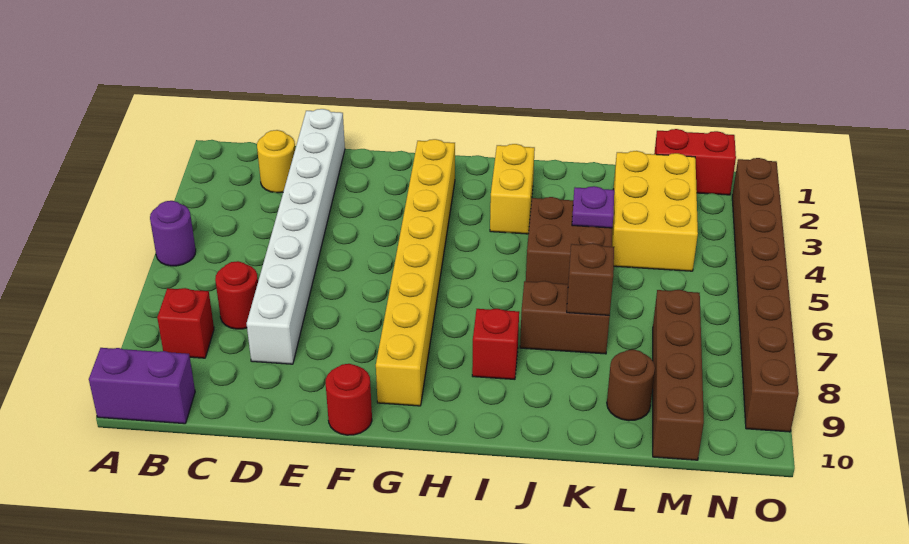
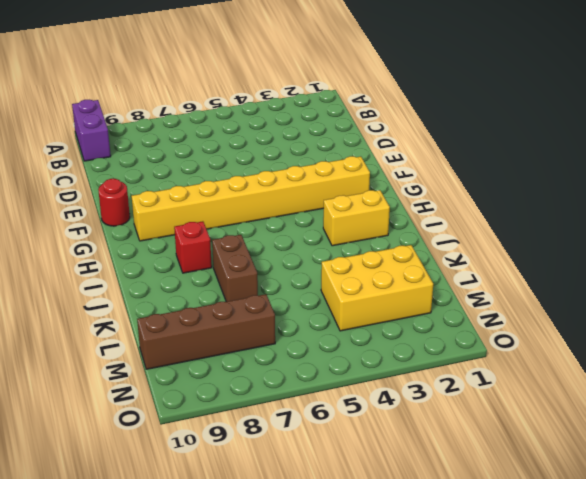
none -> purple round brick A5 level 1
none -> red brick B8 level 1
none -> yellow round brick C2 level 1

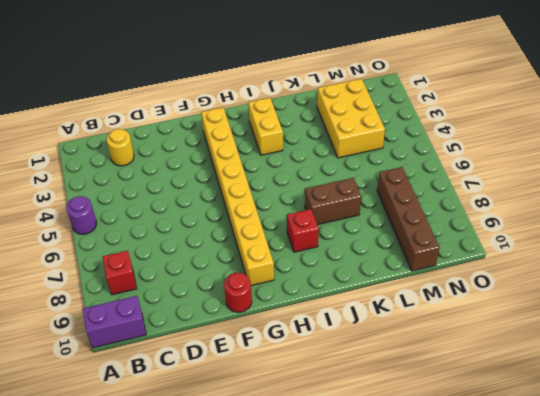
none -> red round brick C7 level 1
none -> white brick D1:D8 level 1
none -> brown brick J4:K5 level 1

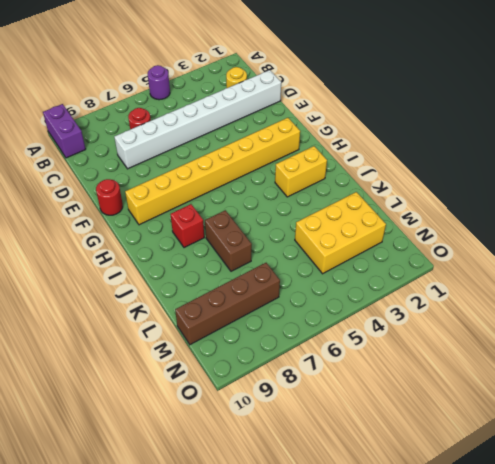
none -> red brick B8 level 1
none -> brown brick J4:K5 level 1
none -> brown round brick L9 level 1

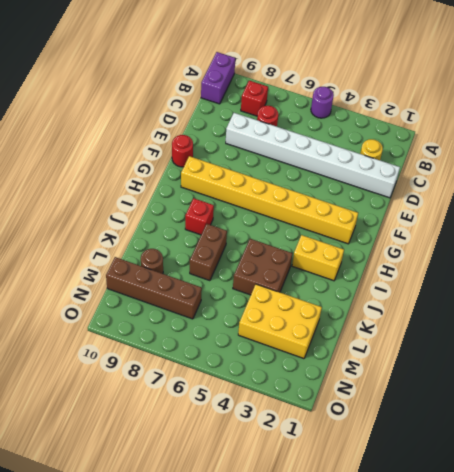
none -> red brick M1:N1 level 1
none -> brown brick O2:O9 level 1
none -> purple plate K4 level 2

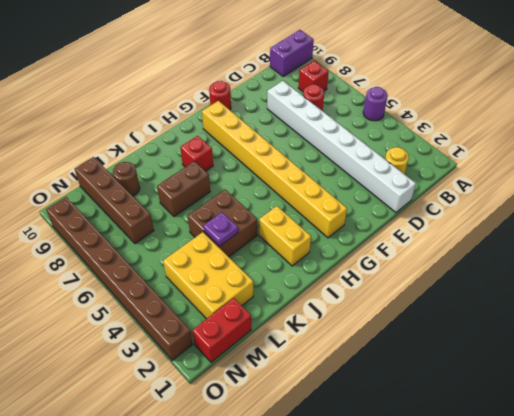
none -> brown brick K7 level 2

